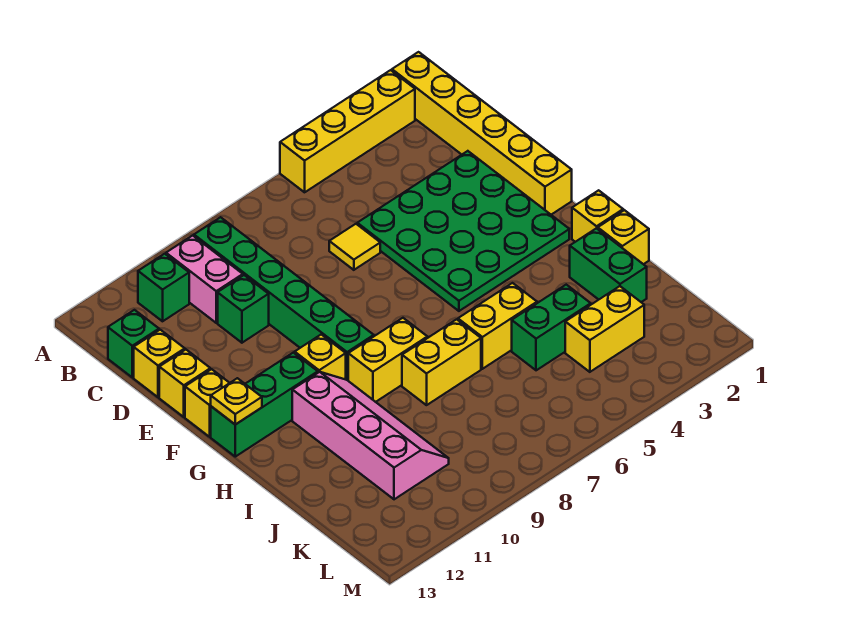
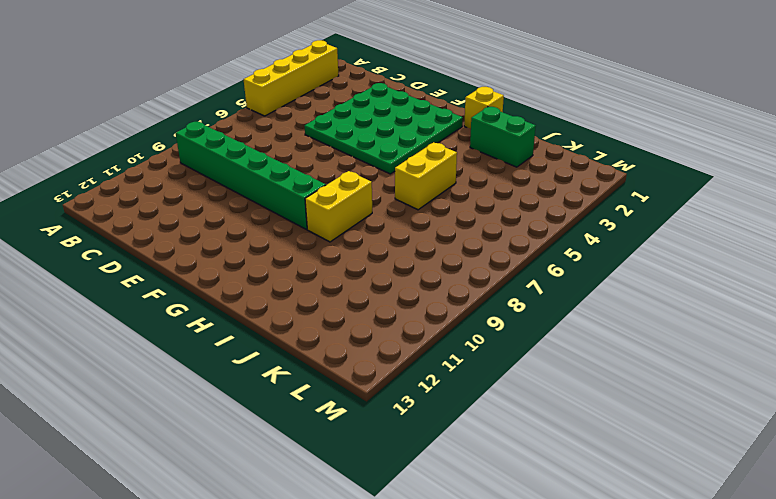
none -> yellow brick A1:F1 level 1
none -> pink brick B10:C10 level 1
none -> green brick B11 level 1

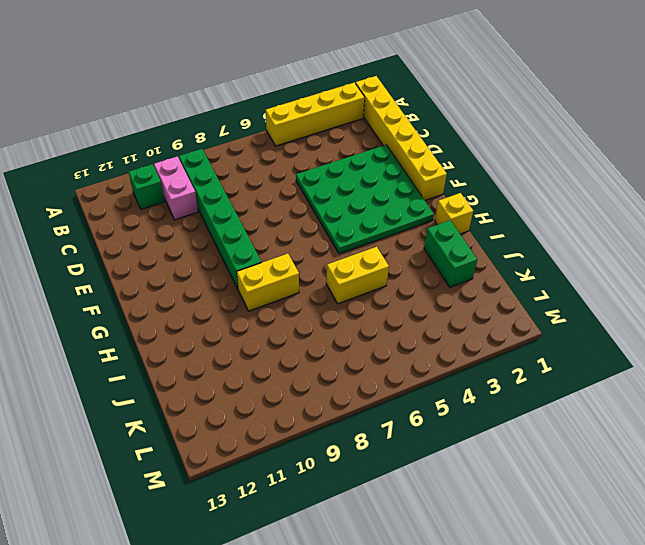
none -> green brick C13 level 1
none -> yellow tile D6 level 1
none -> green brick D10 level 1

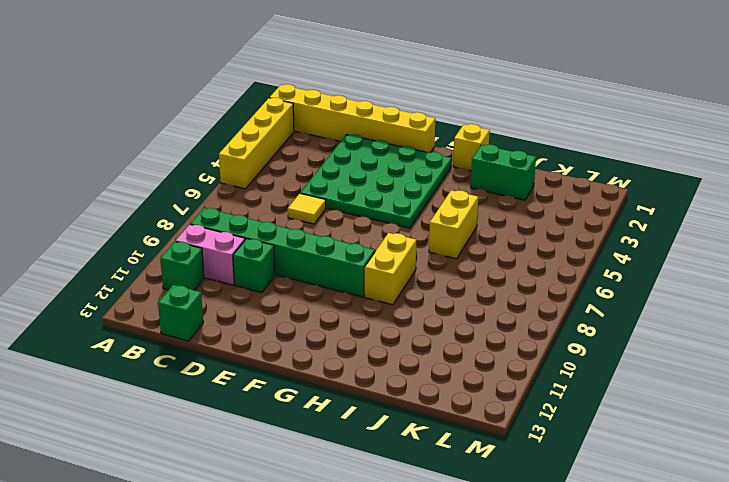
none -> yellow brick D13 level 1
none -> yellow brick E13 level 1
none -> yellow brick F13 level 1

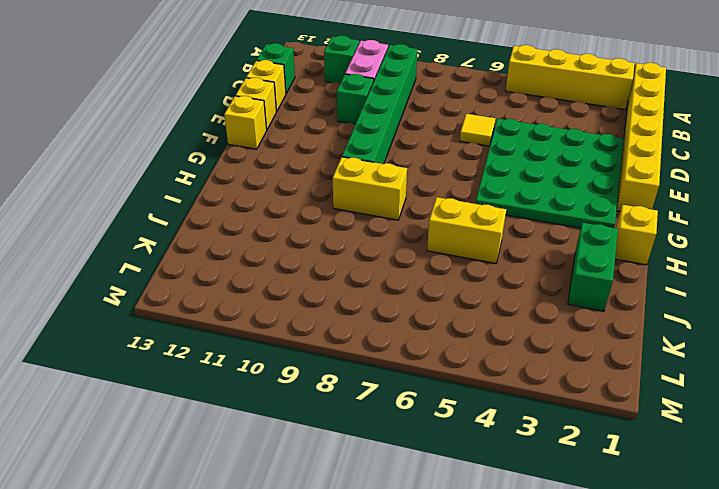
none -> yellow brick G10 level 1
none -> green brick G11:G13 level 1
none -> pink slope H10:K11 level 1 top 11

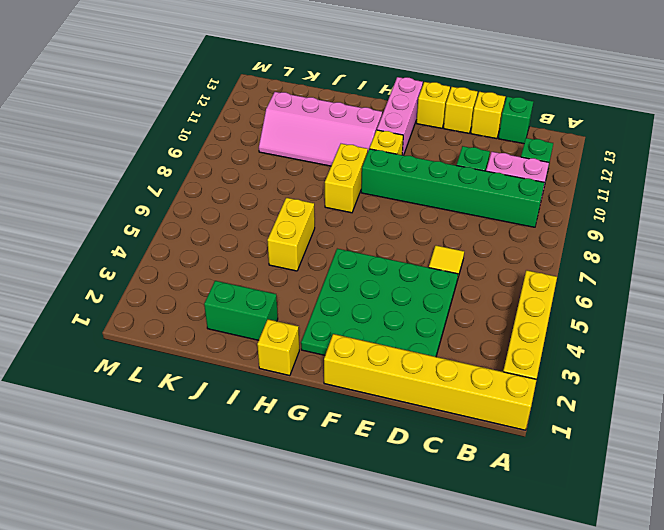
pink brick G11:G13 level 1 -> green brick G11:G13 level 1
none -> yellow brick I1 level 1
none -> yellow brick I7:I8 level 1
none -> green brick J4:J5 level 1

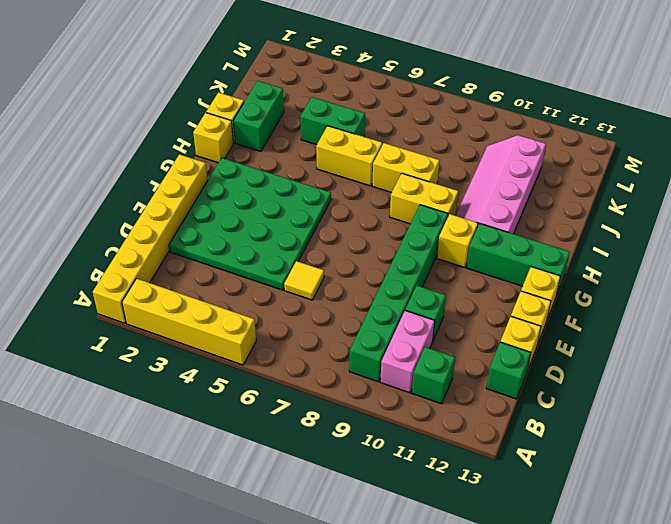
none -> yellow brick K3:K4 level 1
none -> yellow plate G13 level 2

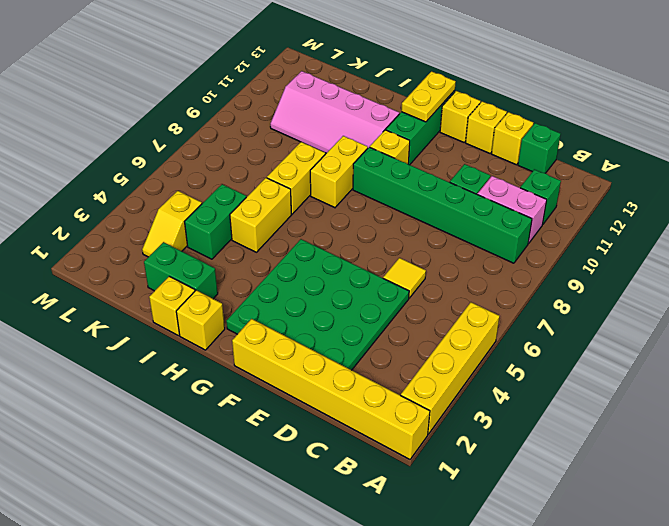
yellow plate G12:G13 level 2 -> yellow plate G13 level 2
yellow slope K3:K4 level 1 top 4 -> yellow brick K3:K4 level 1

